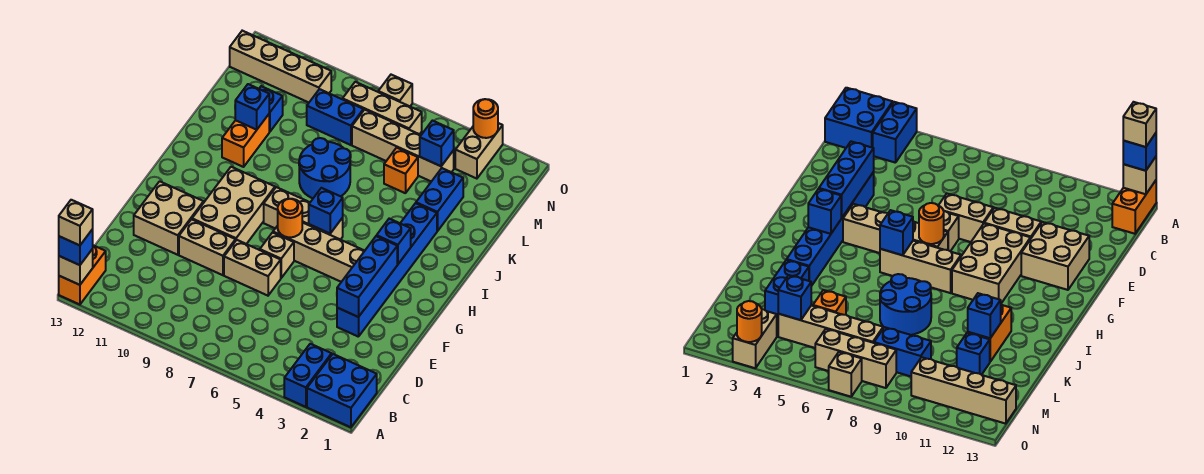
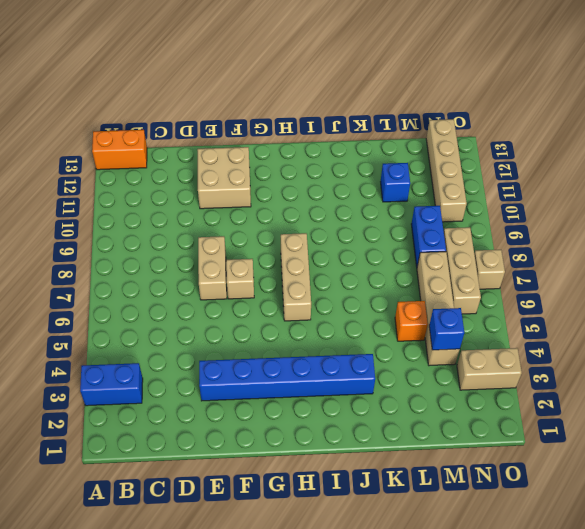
none -> blue brick A1:B2 level 1
none -> tan brick E9:E10 level 1
none -> tan brick F9:H10 level 1
none -> tan brick G4:G7 level 1

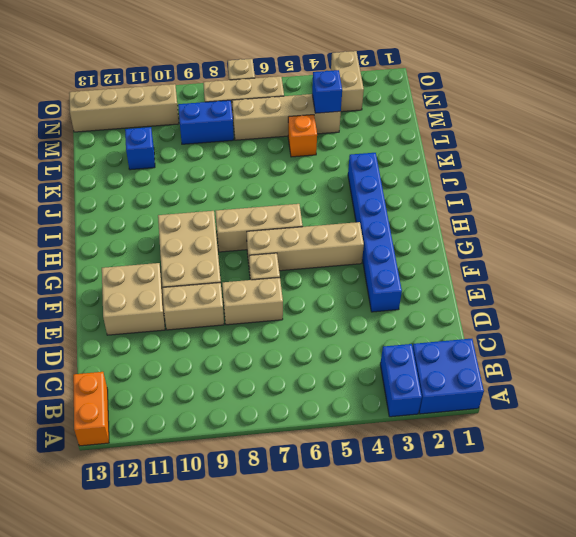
none -> blue round brick J7:K8 level 1
none -> orange brick J11:K11 level 1
none -> blue brick K3:L3 level 1
none -> tan brick A13 level 2

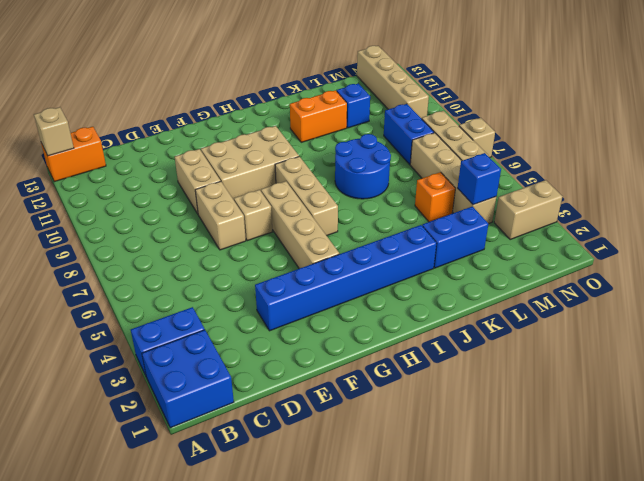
none -> tan brick E11:F12 level 1
none -> blue brick E3:G3 level 2
none -> orange round brick G7 level 2
none -> blue brick H3 level 2

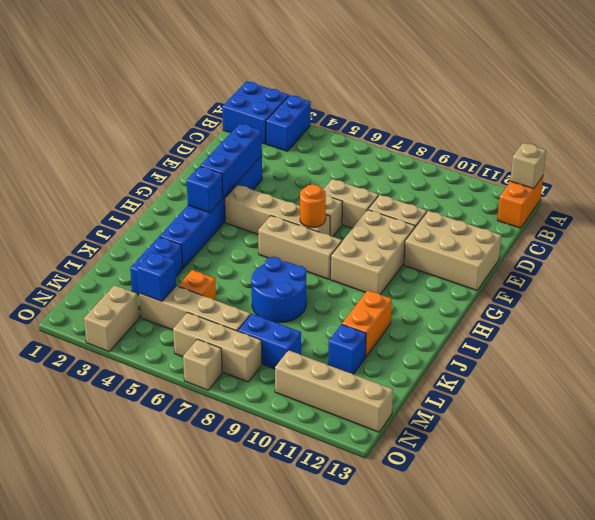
tan brick E11:F13 level 1 -> tan brick E11:F12 level 1
none -> blue brick H6 level 2
none -> blue brick K11 level 2
none -> orange round brick O3 level 2
none -> blue brick A13 level 3

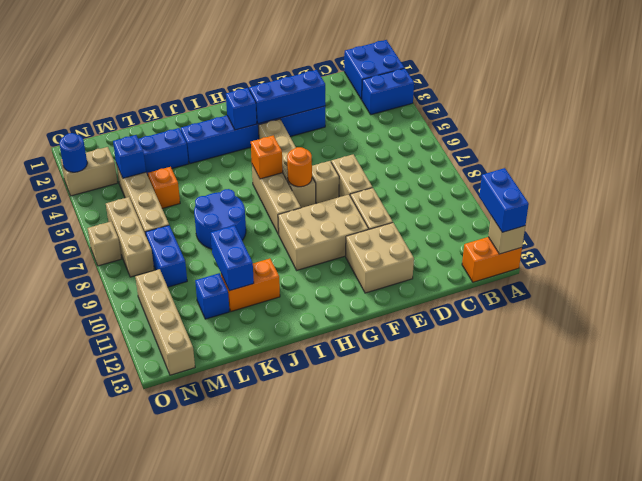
blue brick A12:A13 level 3 -> blue brick A13 level 3
orange brick H6 level 2 -> blue brick H6 level 2
blue brick K10:K11 level 2 -> blue brick K11 level 2
blue round brick O3 level 2 -> orange round brick O3 level 2
none -> tan brick A13 level 4

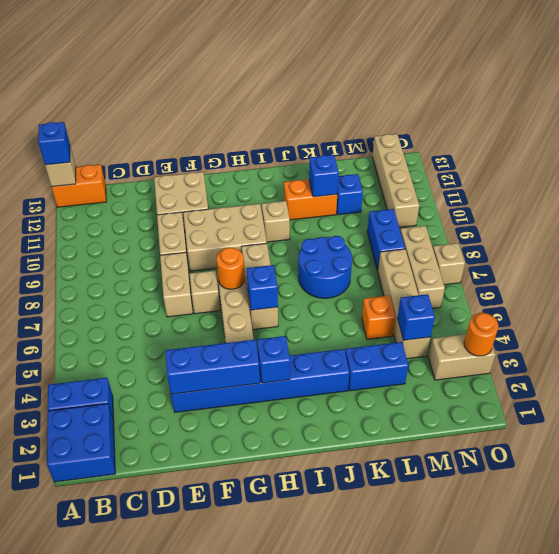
tan brick I10 level 1 -> tan brick A13 level 4

